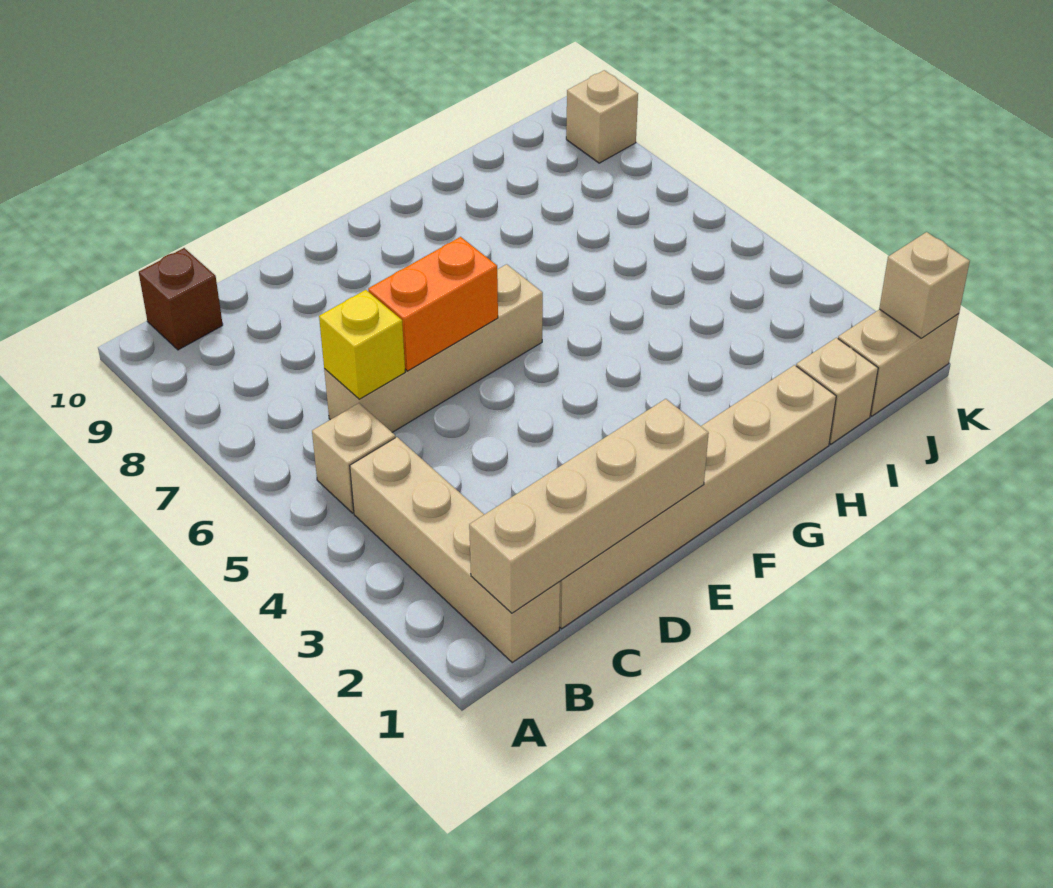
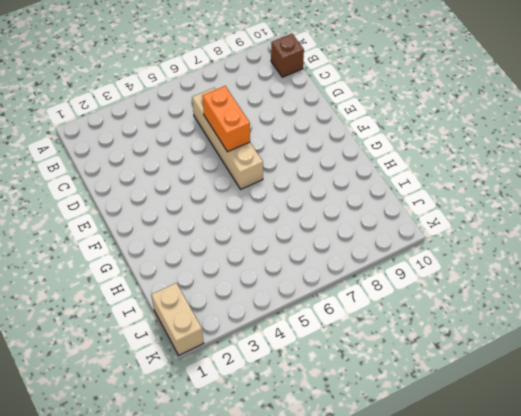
none -> tan brick B1:B4 level 1
none -> tan brick B5 level 1
none -> tan brick C1:H1 level 1

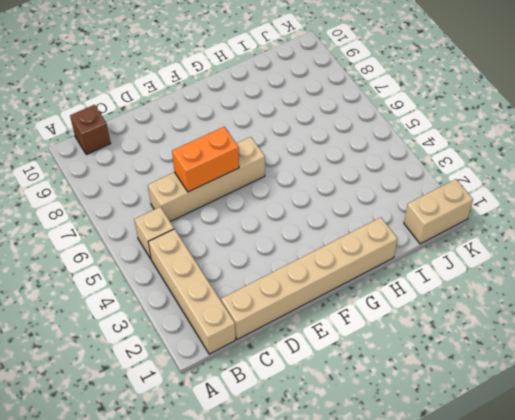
none -> tan brick I1 level 1
none -> tan brick K9 level 1
none -> tan brick B1:E1 level 2

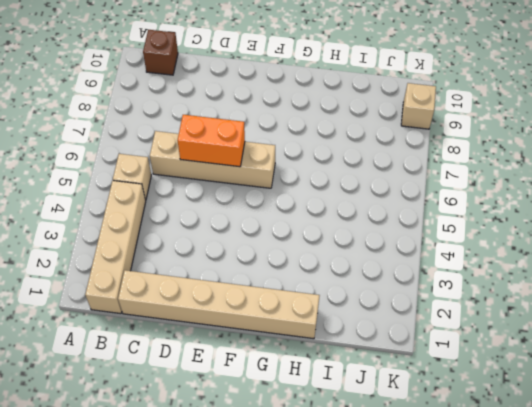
none -> tan brick I1 level 1
none -> tan brick J1:K1 level 1
none -> tan brick B1:E1 level 2

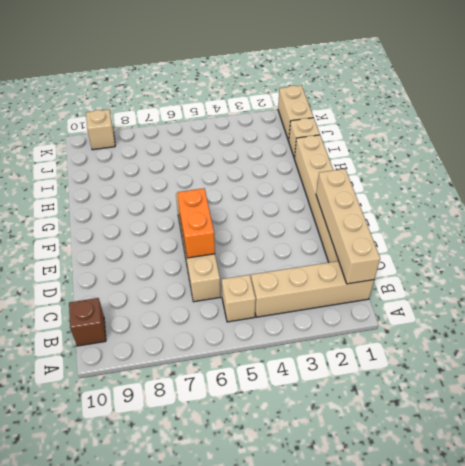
none -> yellow brick C6 level 2
none -> tan brick K1 level 2

